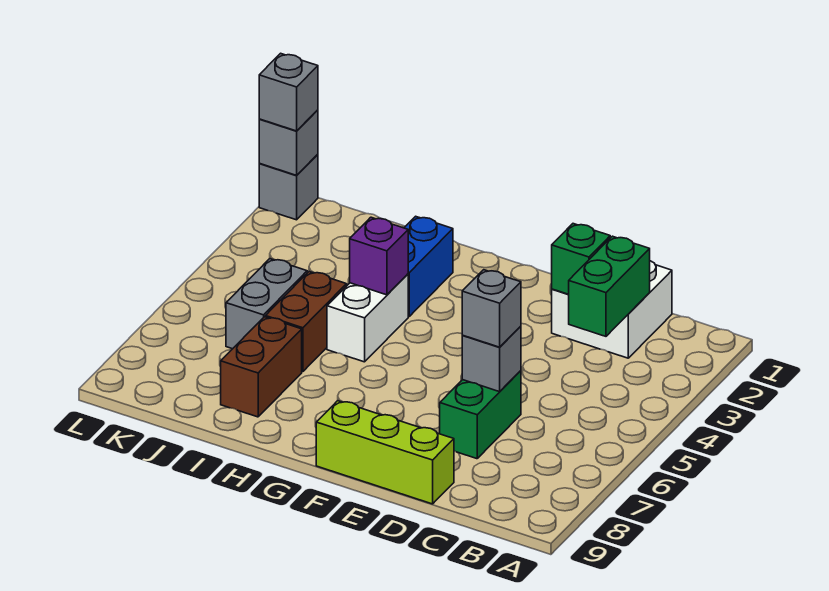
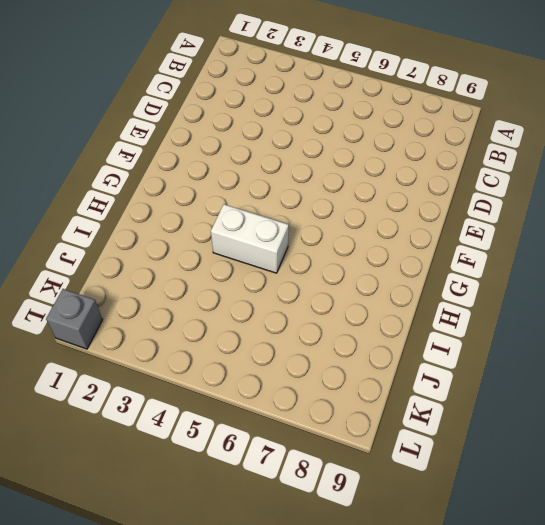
none -> white brick C1:D2 level 1
none -> green brick D6:D7 level 1
none -> lime brick D9:F9 level 1

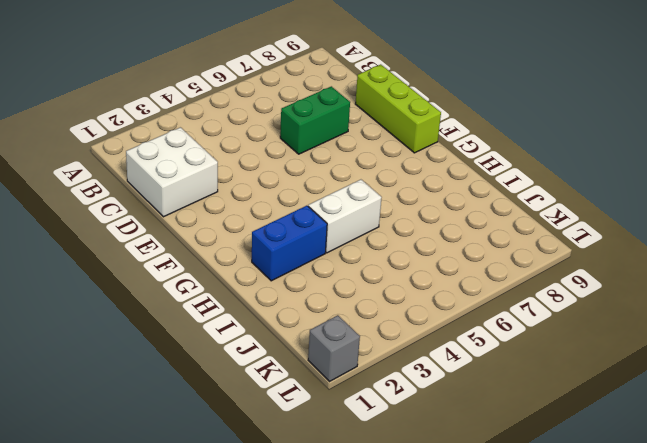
none -> brown brick I5:I6 level 1
none -> brown brick I7:I8 level 1
none -> grey brick J5:J6 level 1

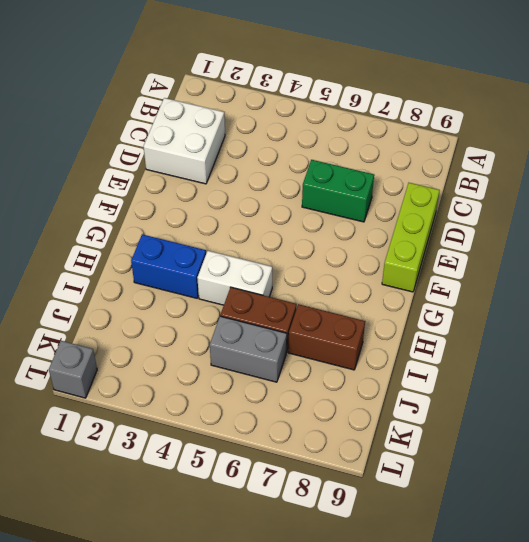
none -> green brick C2:C3 level 2
none -> green brick D2 level 2
none -> grey brick D6 level 2

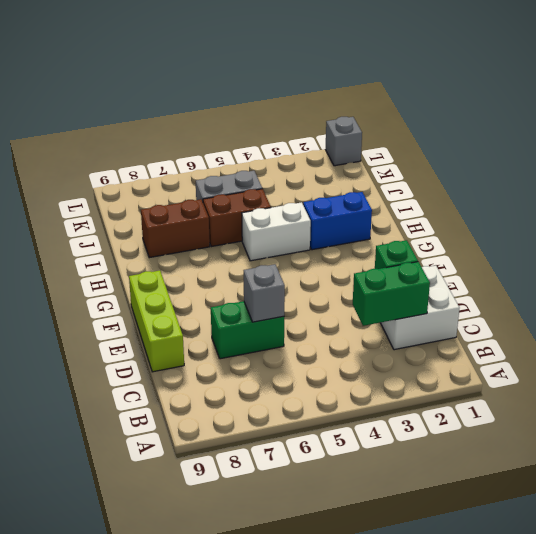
none -> purple brick H4 level 2
none -> grey brick L1 level 2
none -> grey brick D6 level 3

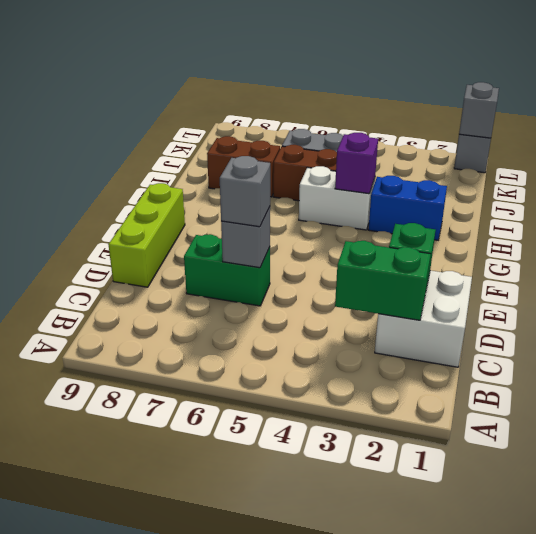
none -> grey brick L1 level 3

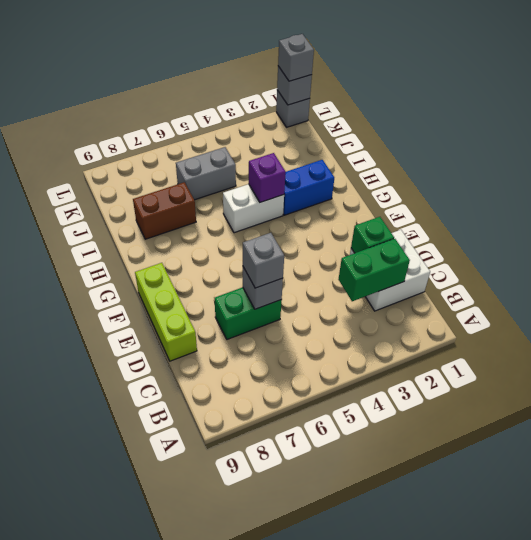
none -> brown brick I5:I6 level 1

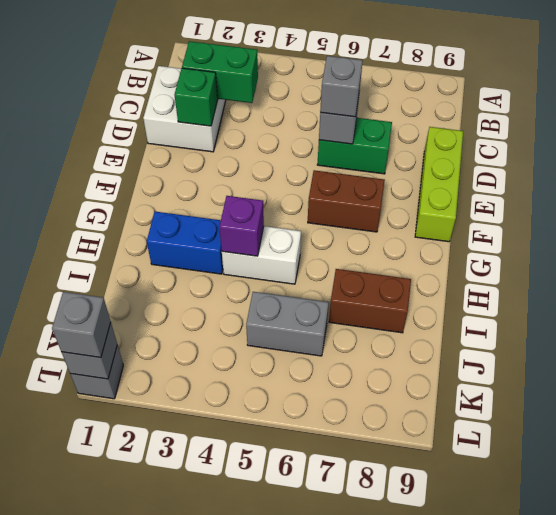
brown brick F6:F7 level 1 -> brown brick I5:I6 level 1

